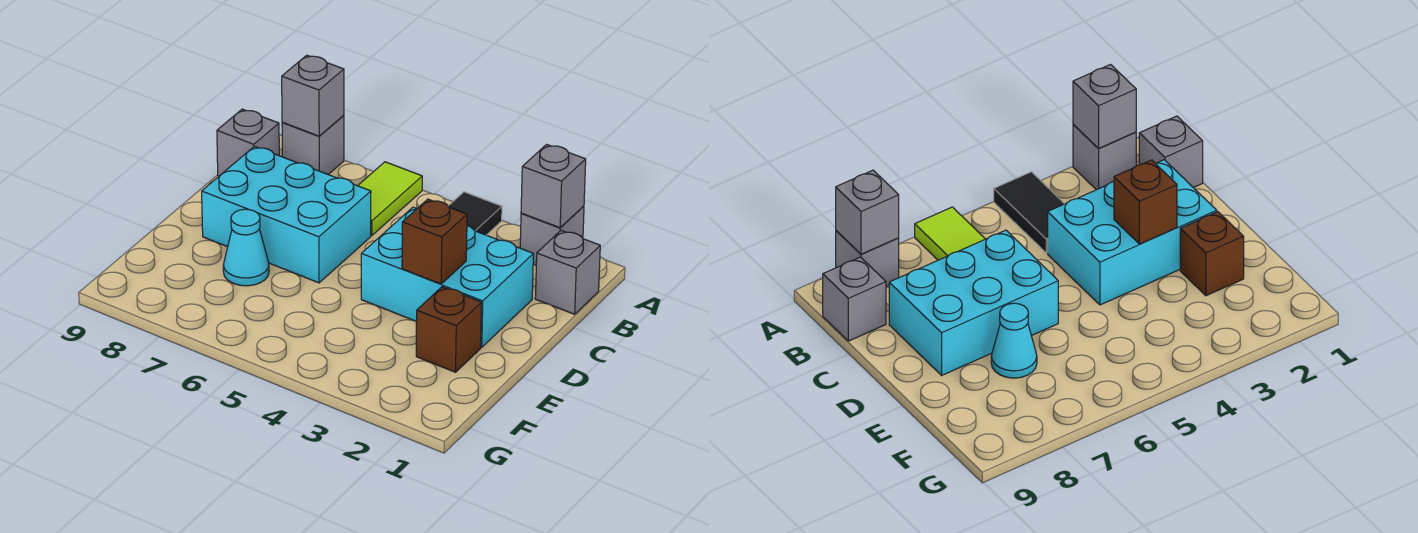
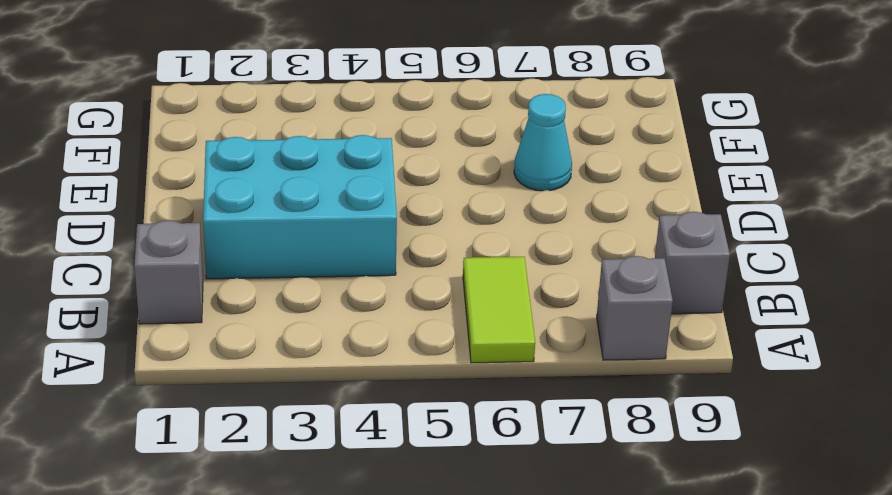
none -> grey brick A2 level 1
none -> black tile A4:B4 level 1
none -> cyan brick C6:D8 level 1

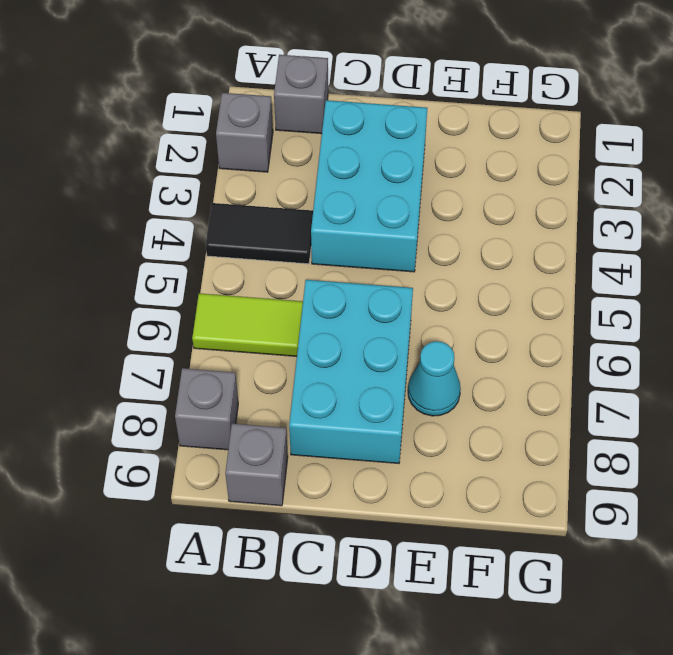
none -> brown brick E2 level 1
none -> grey brick A2 level 2
none -> grey brick A8 level 2

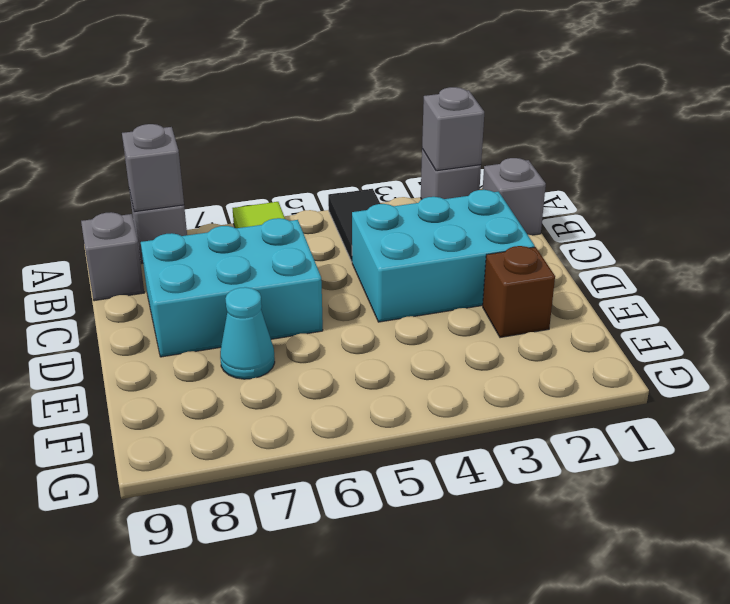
none -> brown brick D3 level 2

